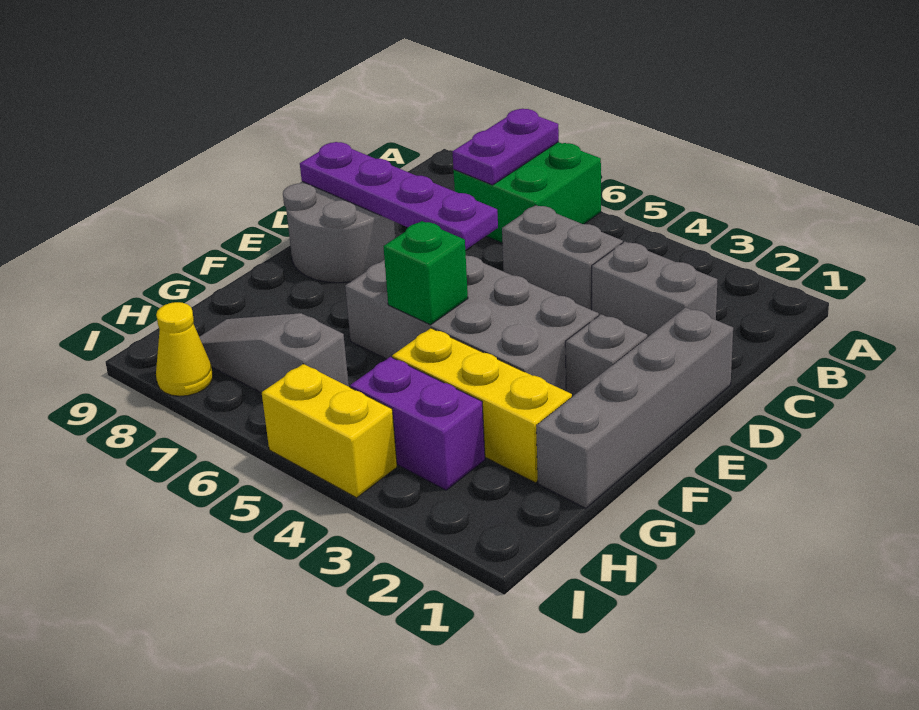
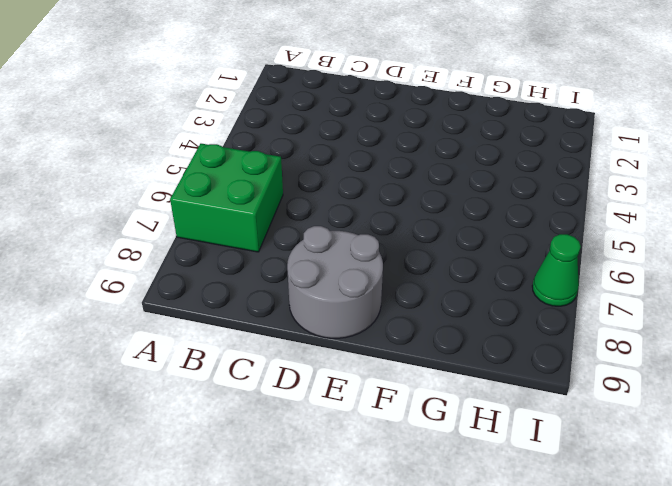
green cone I7 level 1 -> none
none -> grey brick C2:C3 level 1
none -> grey brick C4:C5 level 1
none -> grey brick D1:G1 level 1

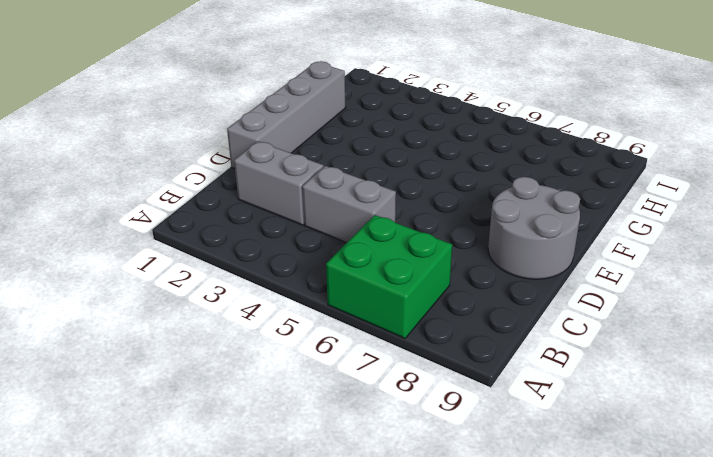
none -> grey brick E2 level 1
none -> grey brick E3:F6 level 1
none -> yellow brick G2:G4 level 1

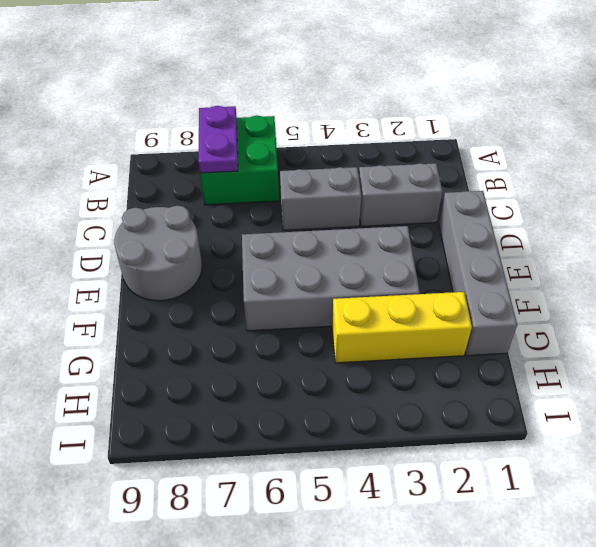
none -> grey brick E2 level 1
none -> purple brick H3:H4 level 1
none -> grey slope H6:H8 level 1 top 6

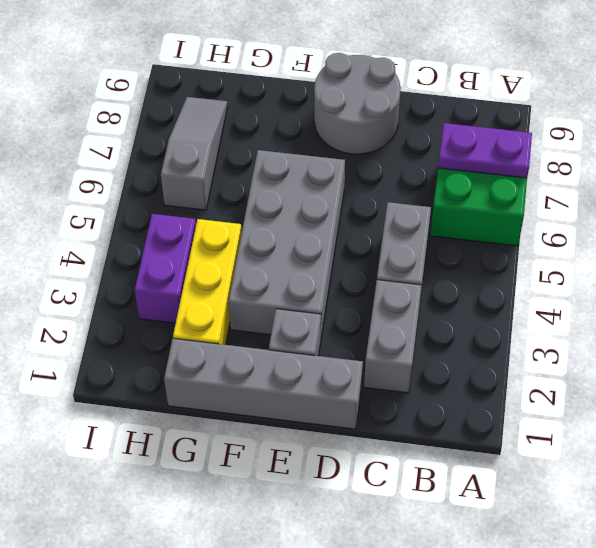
none -> yellow brick I4:I5 level 1
none -> yellow cone I8 level 1
none -> purple plate D6:D9 level 2

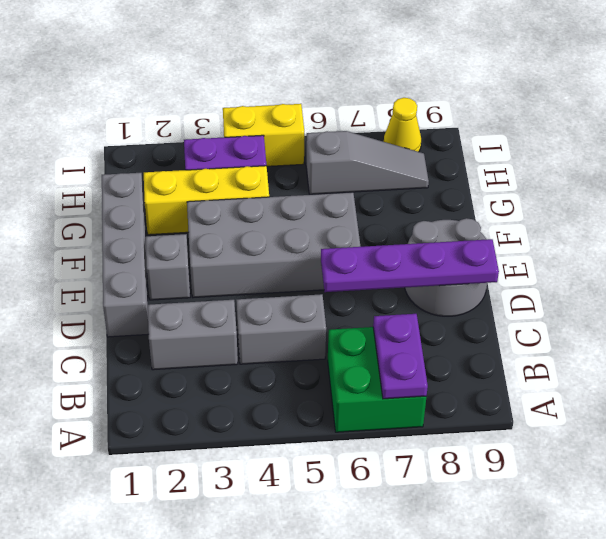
none -> green brick F5 level 2

